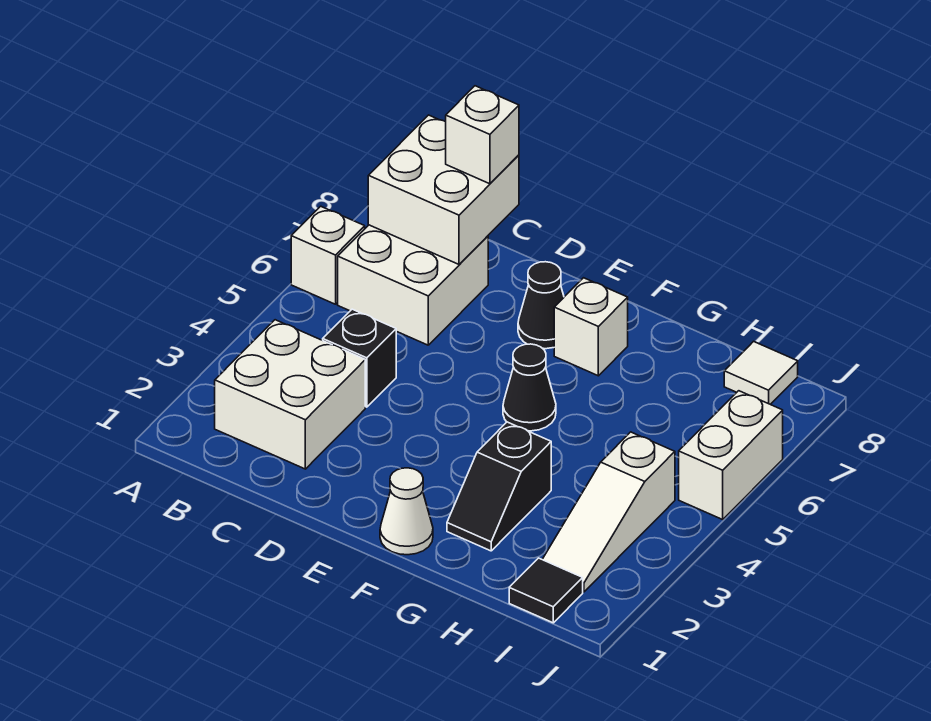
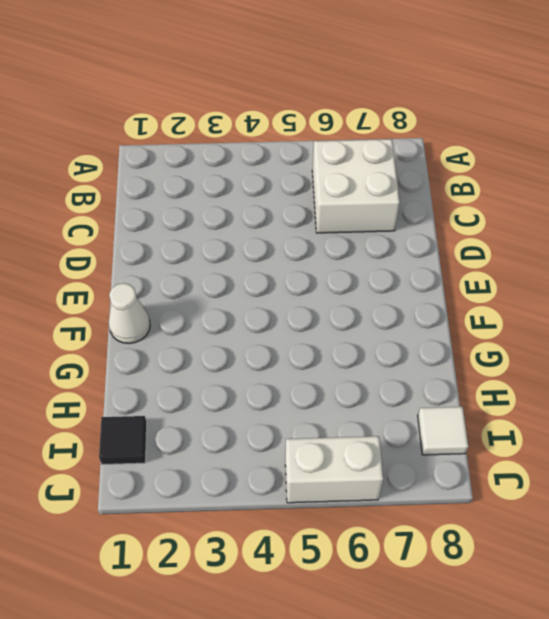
none -> white brick A6 level 1
none -> white brick B2:C3 level 1
none -> black brick C4 level 1

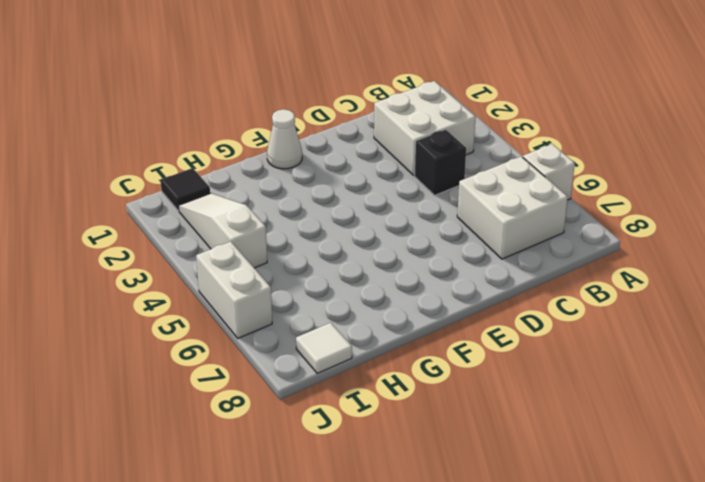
none -> black cone E7 level 1
none -> black cone F5 level 1
none -> white brick F7 level 1

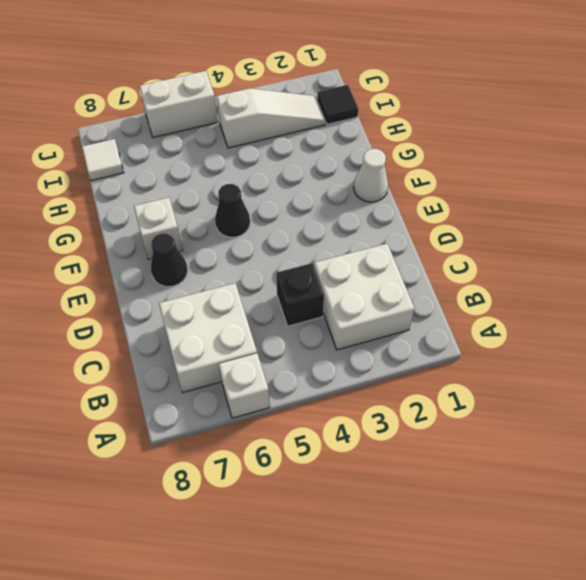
none -> black slope G2:G3 level 1 top 3
none -> white brick B7:C8 level 2
none -> white brick C8 level 3

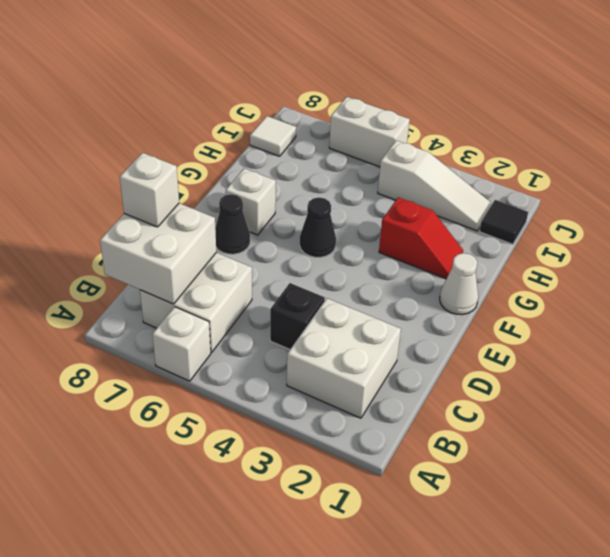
red slope G2:G3 level 1 top 3 -> black slope G2:G3 level 1 top 3

